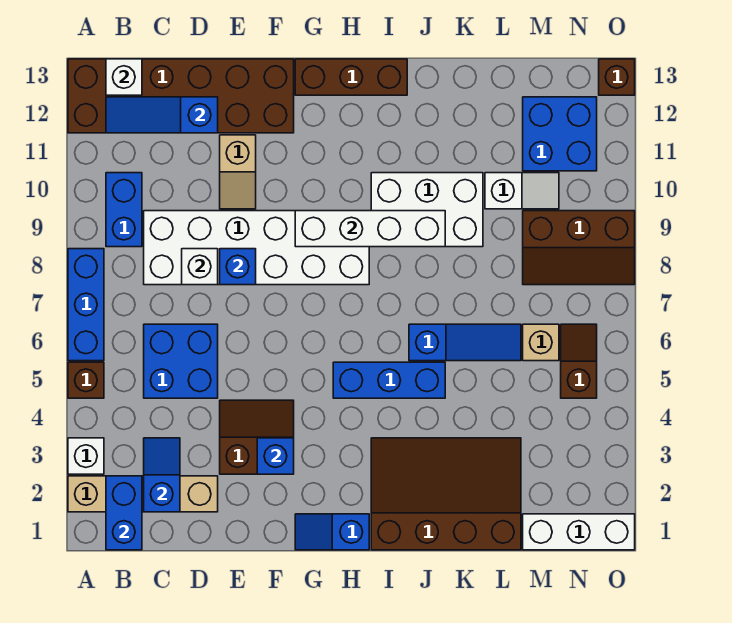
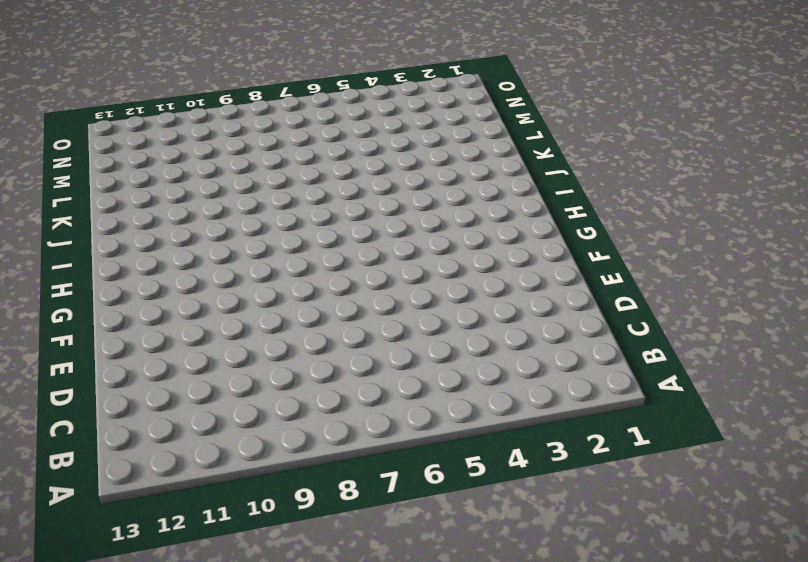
none -> tan brick A2:D2 level 1
none -> white brick A3 level 1
none -> brown brick A5 level 1
none -> blue brick A6:A8 level 1

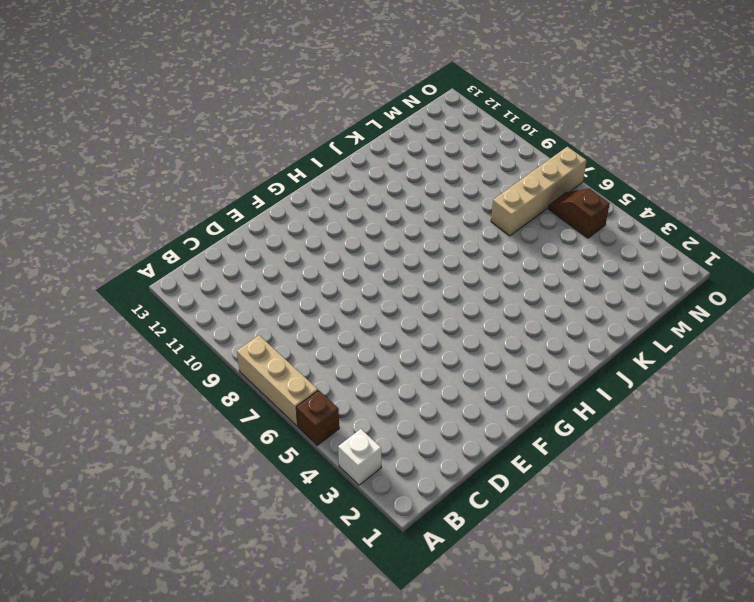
tan brick A6:A8 level 1 -> blue brick A6:A8 level 1
tan brick L7:O7 level 1 -> tan brick A2:D2 level 1
none -> brown brick A12:F13 level 1
none -> blue brick B9:B10 level 1
none -> blue brick C5:D6 level 1
none -> white brick C8:H9 level 1

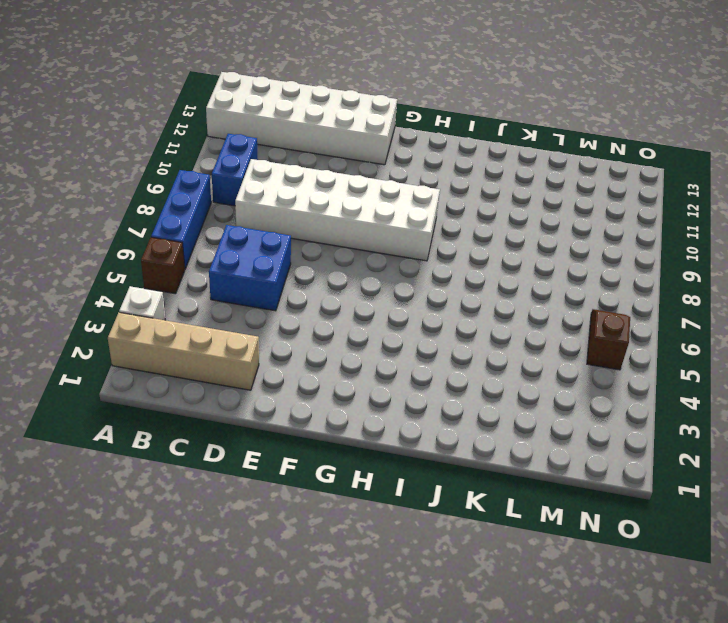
white brick A12:F13 level 1 -> brown brick A12:F13 level 1
none -> brown slope E3:F4 level 1 top 3
none -> tan slope E10:E11 level 1 top 11
none -> blue slope G1:H1 level 1 top H
none -> brown brick G13:I13 level 1

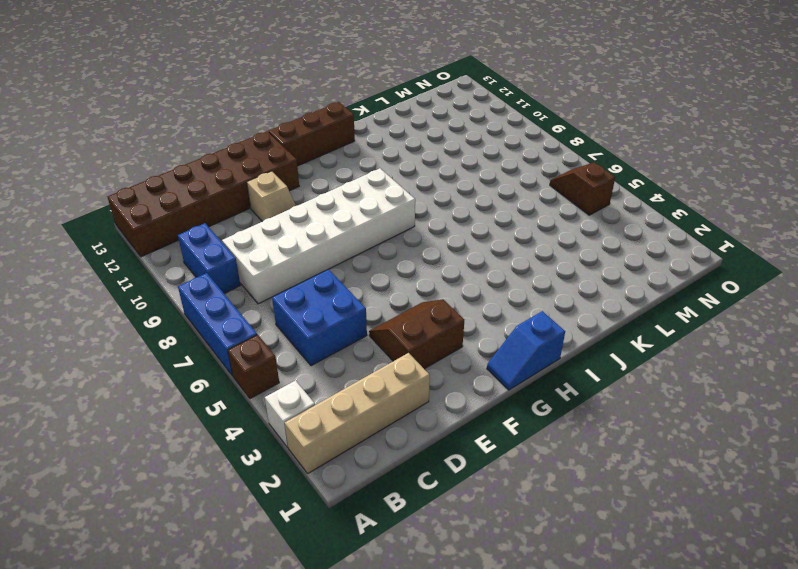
none -> blue brick H5:J5 level 1
none -> brown slope I1:L3 level 1 top 1
none -> white brick I9:K10 level 1
none -> blue slope J6:L6 level 1 top J

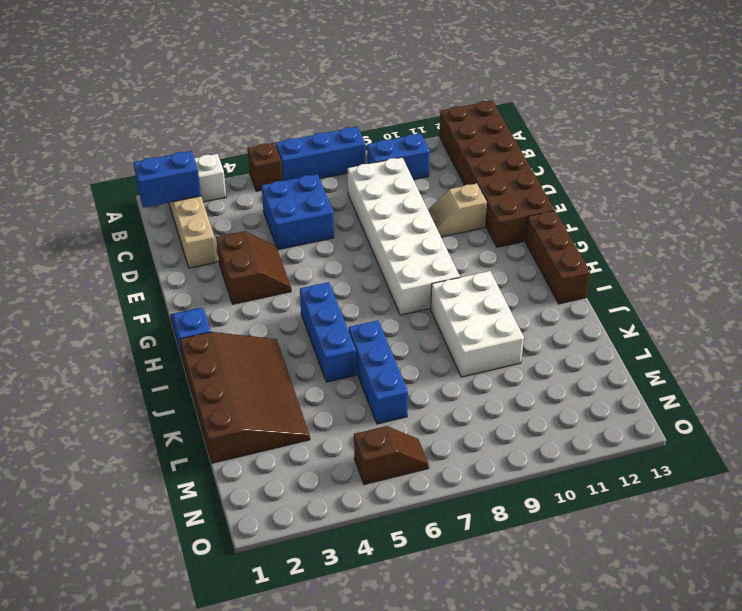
blue brick J6:L6 level 1 -> blue slope J6:L6 level 1 top J
none -> white slope L10:M10 level 1 top L
none -> white brick M1:O1 level 1
none -> tan brick M6 level 1
none -> brown slope M8:O9 level 1 top 9

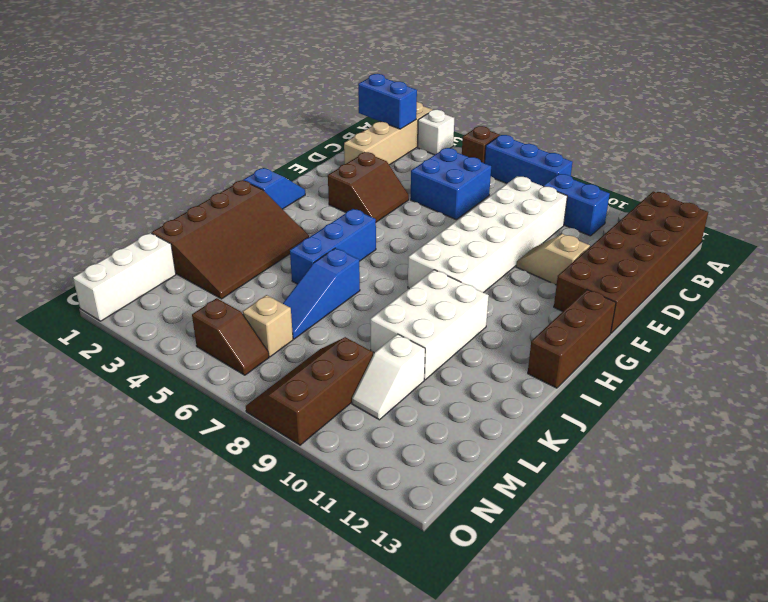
none -> blue brick M11:N12 level 1
none -> brown brick O13 level 1
none -> blue slope B12:D12 level 2 top D
none -> white brick B13 level 2

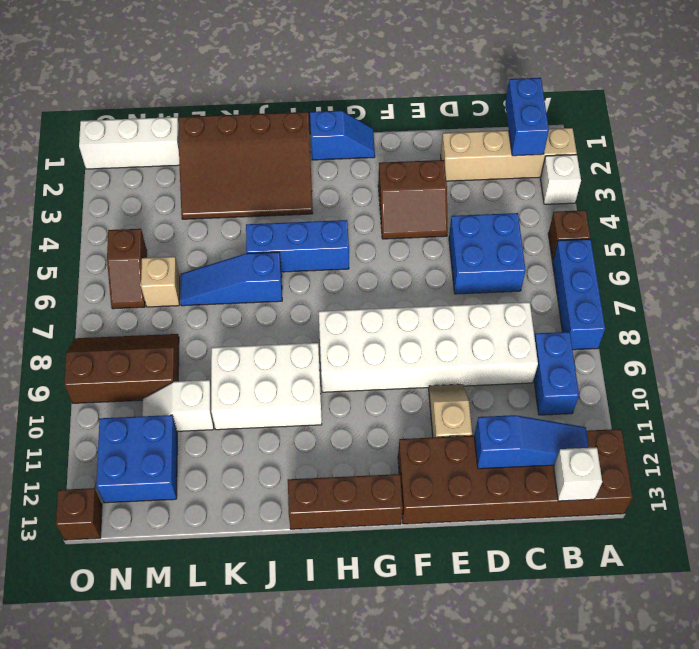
none -> blue slope C2:C3 level 2 top 2
none -> white brick D8 level 2
none -> blue brick E8 level 2
none -> blue brick F3 level 2

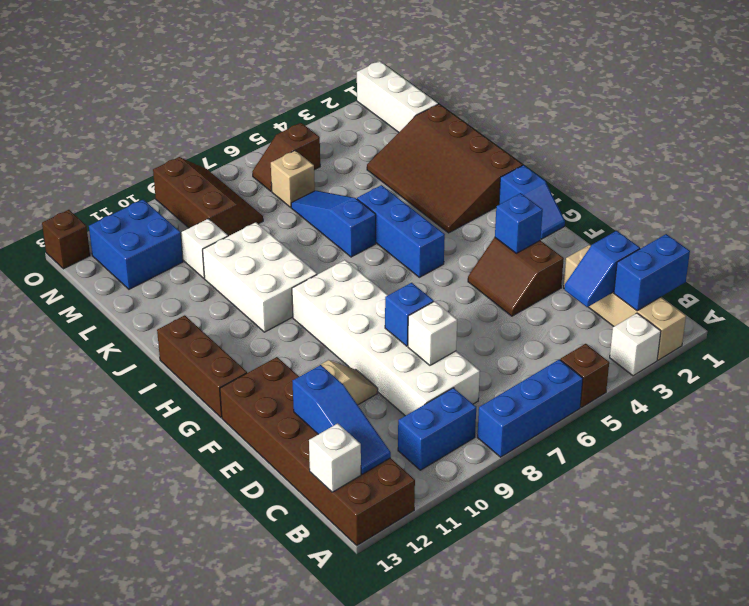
none -> blue brick C5:D6 level 1
none -> white brick G9:J9 level 2

